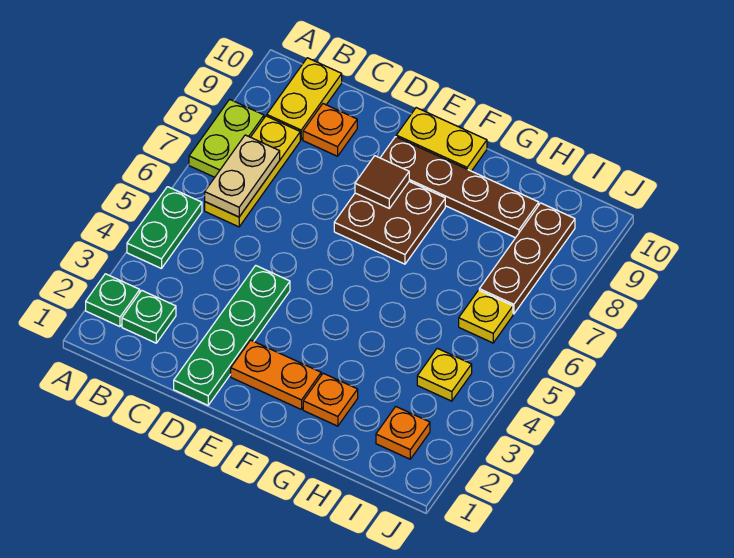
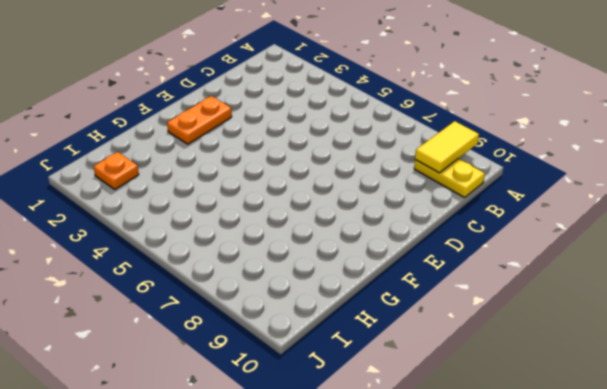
yellow tile A9:B9 level 2 -> none
none -> green plate A2 level 1
none -> green plate A4:A5 level 1
none -> lime plate A7:A8 level 1

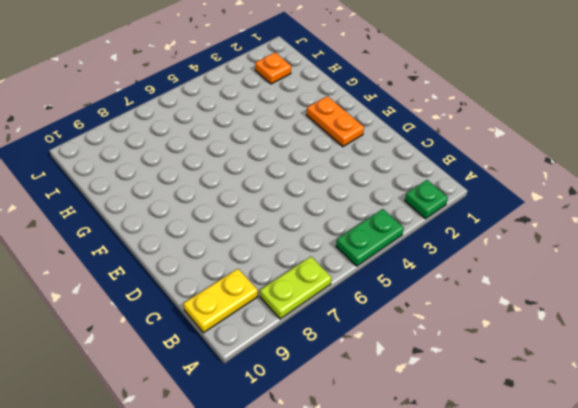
none -> green plate B2 level 1
none -> yellow plate B6:B8 level 1
none -> orange plate C9 level 1

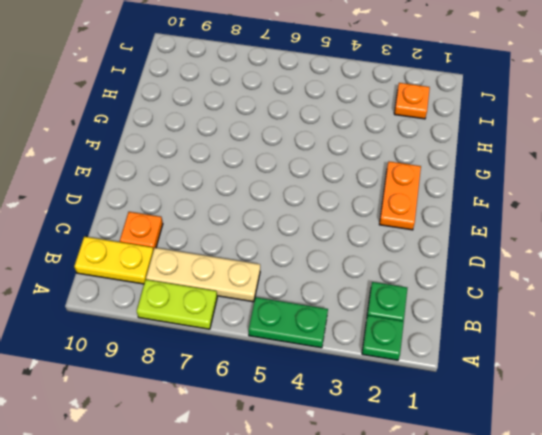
tan plate B6:B8 level 1 -> yellow plate B6:B8 level 1
none -> green plate D1:D4 level 1
none -> brown plate E7:F8 level 1
none -> brown plate E9:H9 level 1

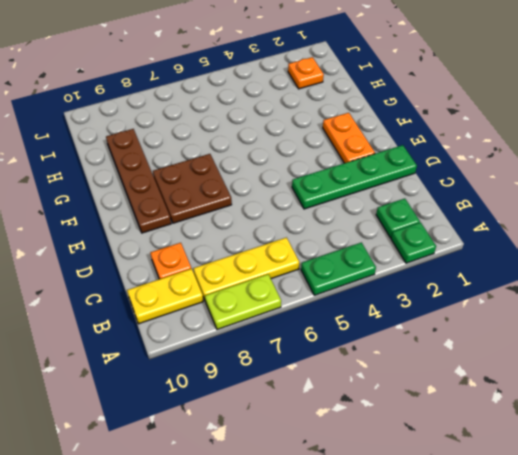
none -> yellow plate E10:F10 level 1
none -> orange plate G2 level 1
none -> yellow plate I4 level 1

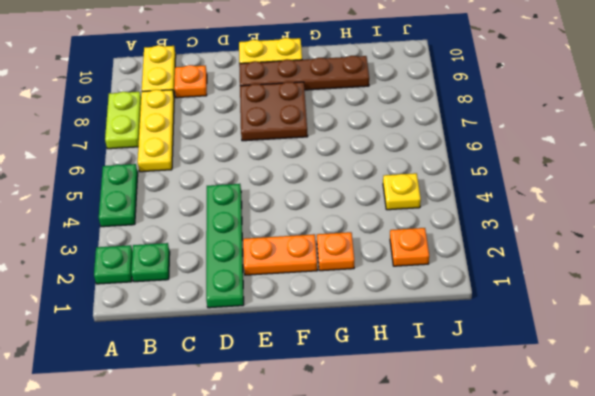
none -> yellow plate I6 level 1
none -> brown plate I7:I9 level 1
none -> tan plate B6:B7 level 2

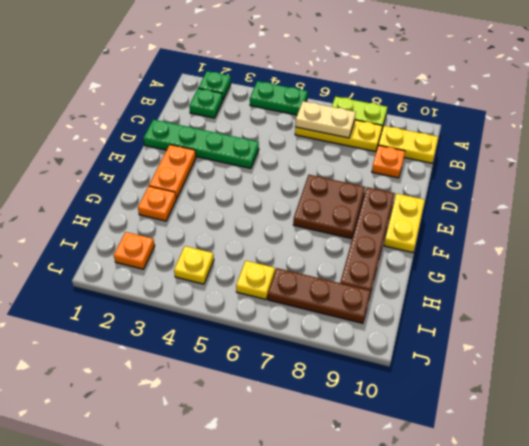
none -> brown tile E8 level 2

